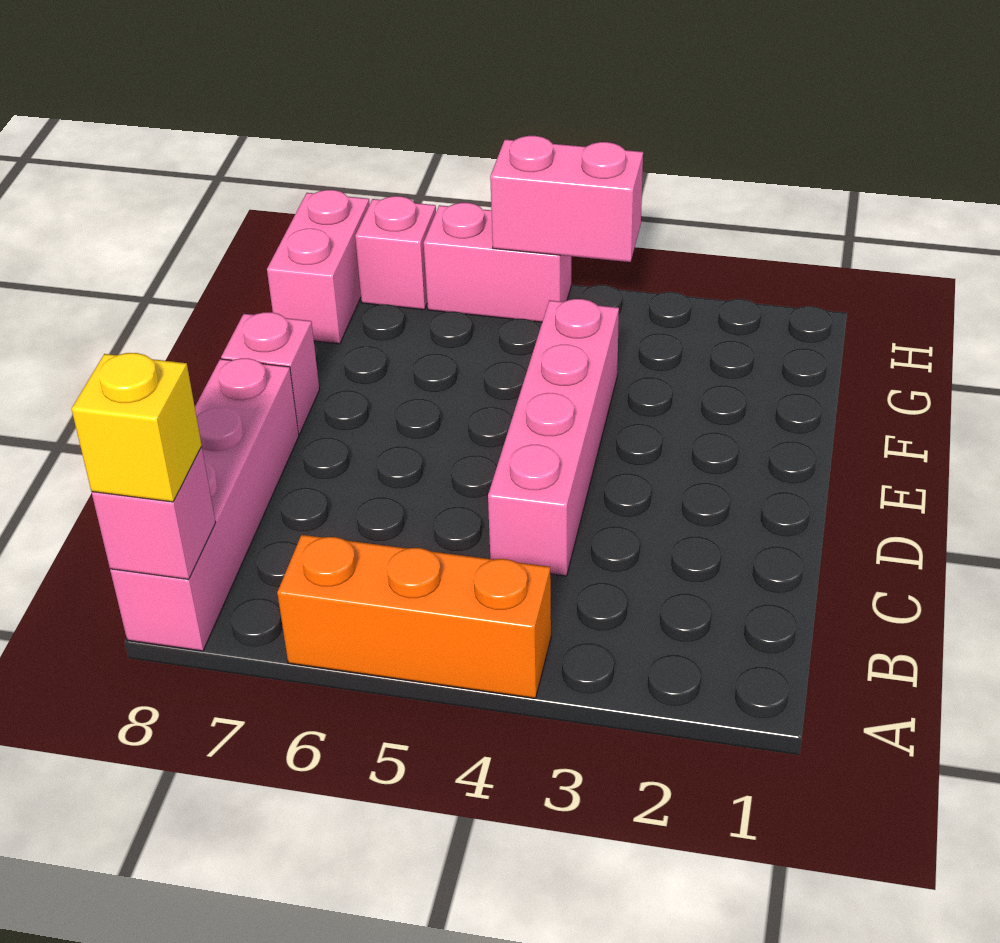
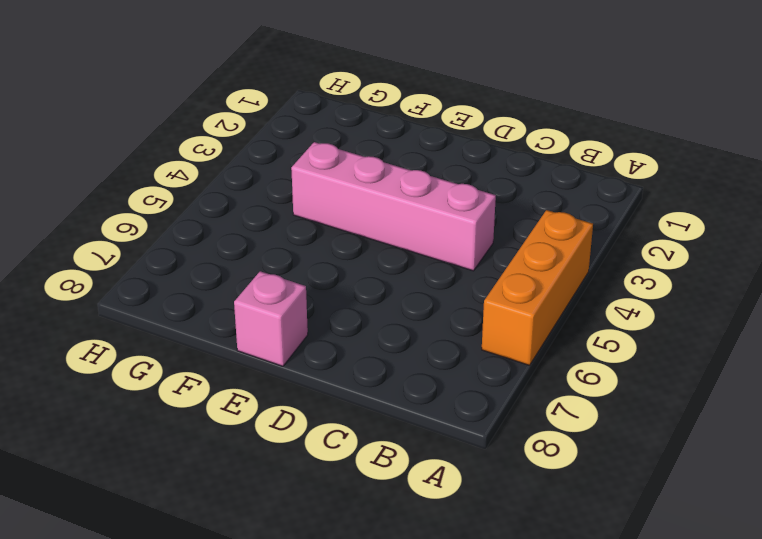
none -> pink brick A8:D8 level 1
none -> pink brick G8:H8 level 1

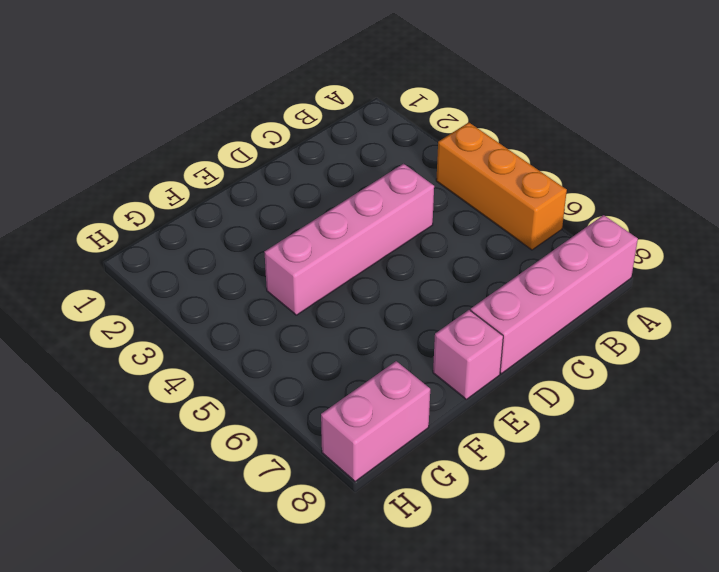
none -> pink brick H5:H6 level 1
none -> pink brick H7 level 1

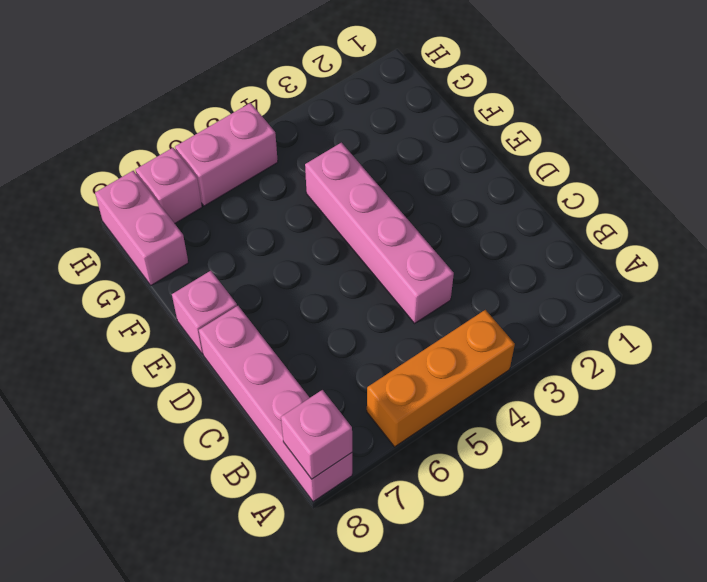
none -> pink brick H4:H5 level 2
none -> yellow brick A8 level 3

